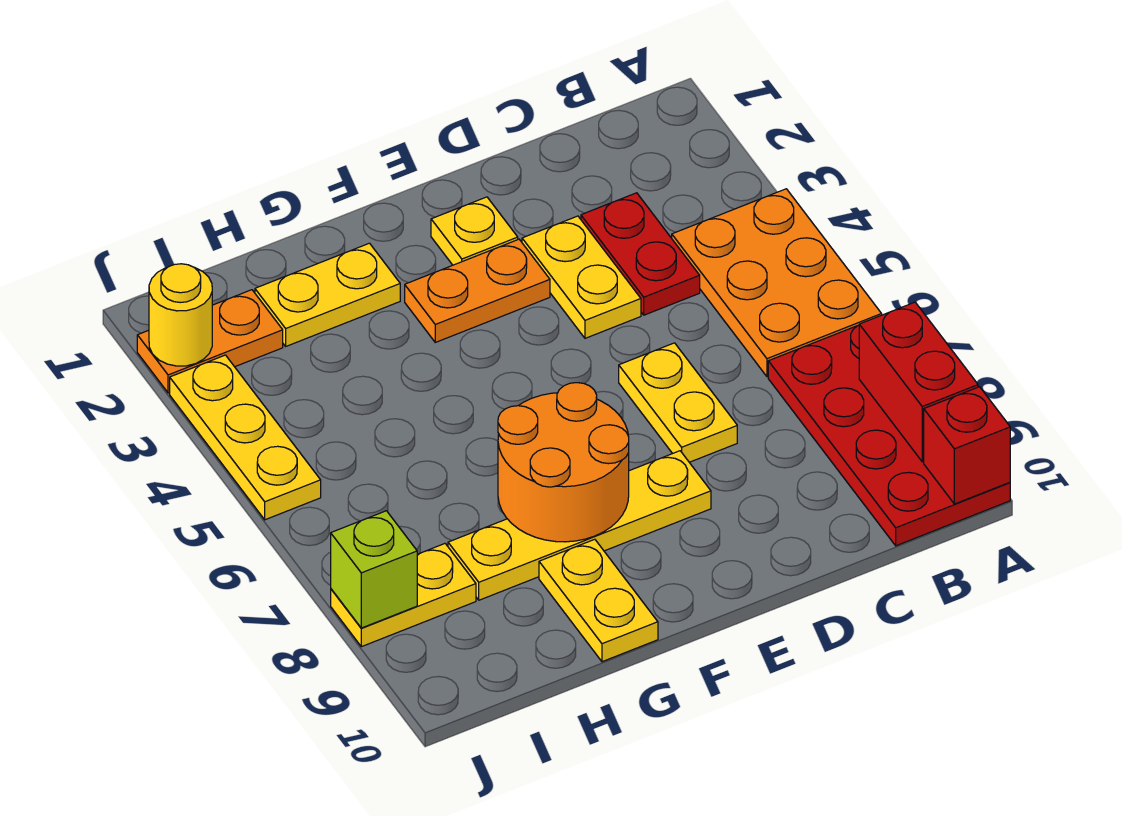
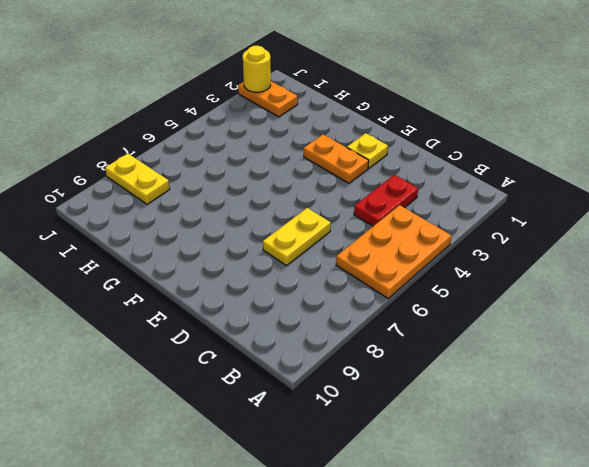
none -> red plate A7:B10 level 1
none -> yellow plate D3:D4 level 1
none -> yellow plate E8:H8 level 1

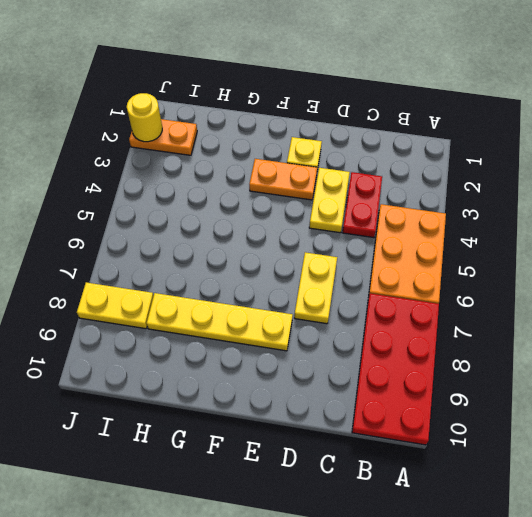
none -> yellow plate G2:H2 level 1
none -> yellow plate G9:G10 level 1
none -> yellow plate J3:J5 level 1

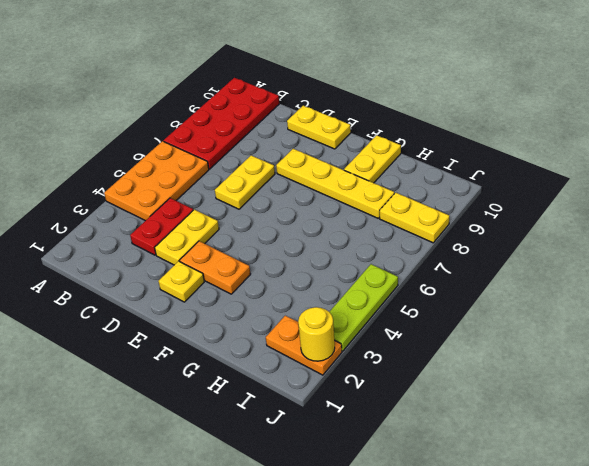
yellow plate D10:E10 level 1 -> yellow plate G2:H2 level 1
lime plate J3:J5 level 1 -> yellow plate J3:J5 level 1
none -> red brick A8:A9 level 2
none -> red brick A10 level 2
none -> orange round brick F7:G8 level 2

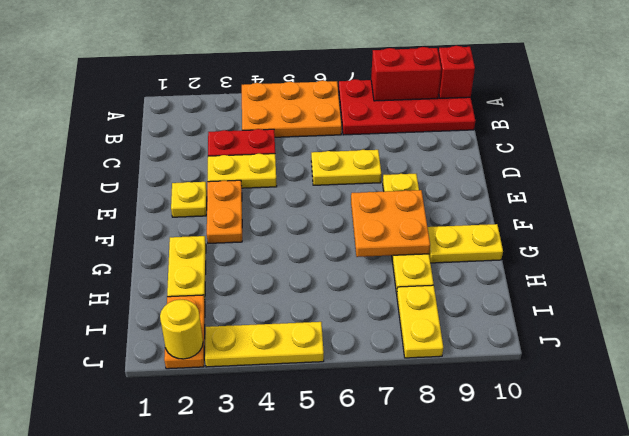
orange plate F7:G8 level 2 -> orange round brick F7:G8 level 2
none -> lime brick J8 level 2

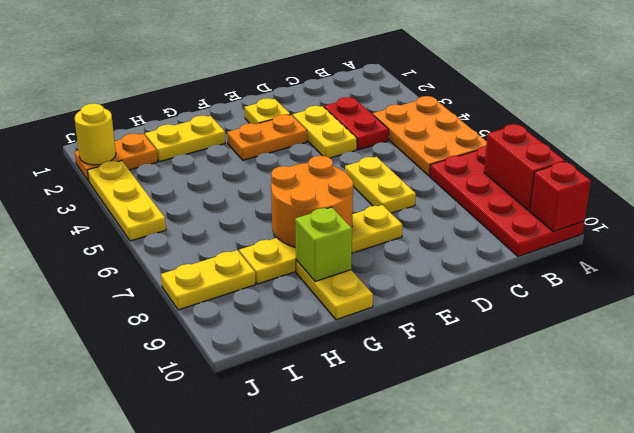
lime brick G9 level 2 -> lime brick J8 level 2

